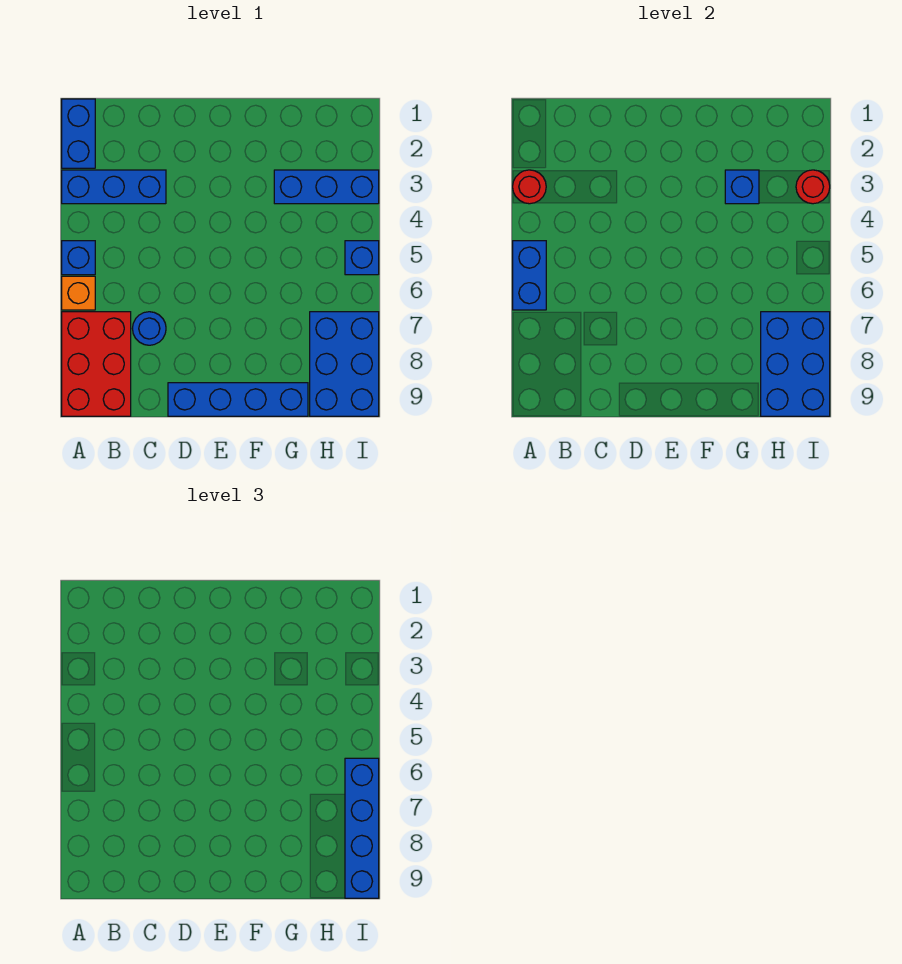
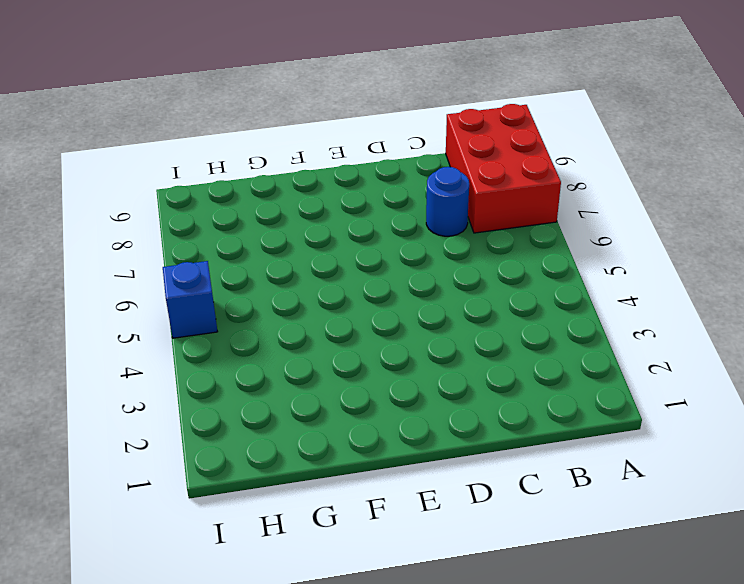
none -> blue brick A1:A2 level 1
none -> blue brick A3:C3 level 1
none -> blue brick A5 level 1

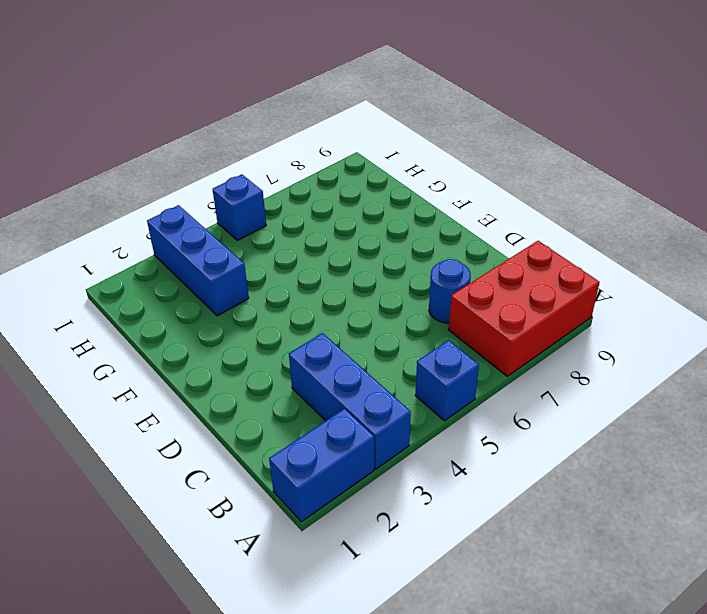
none -> orange brick A6 level 1
none -> blue brick D9:G9 level 1
none -> blue brick H7:I9 level 1

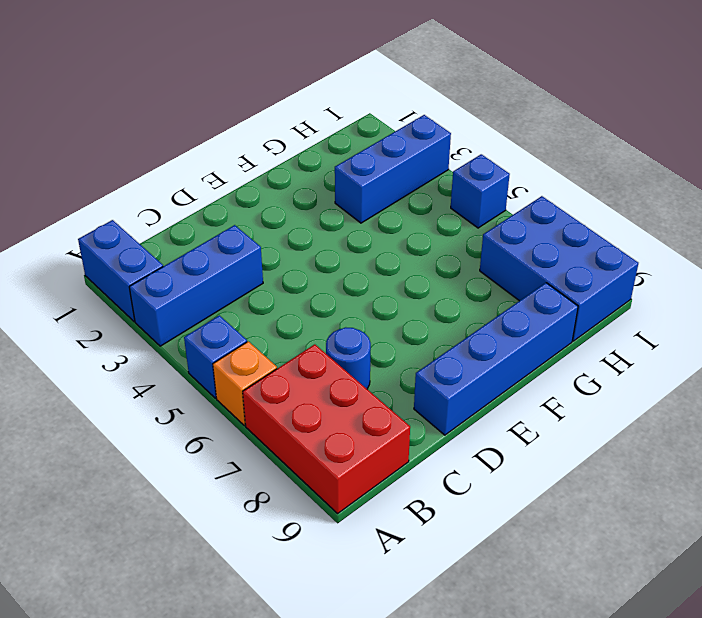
none -> red round brick A3 level 2
none -> blue brick A5:A6 level 2
none -> blue brick G3 level 2

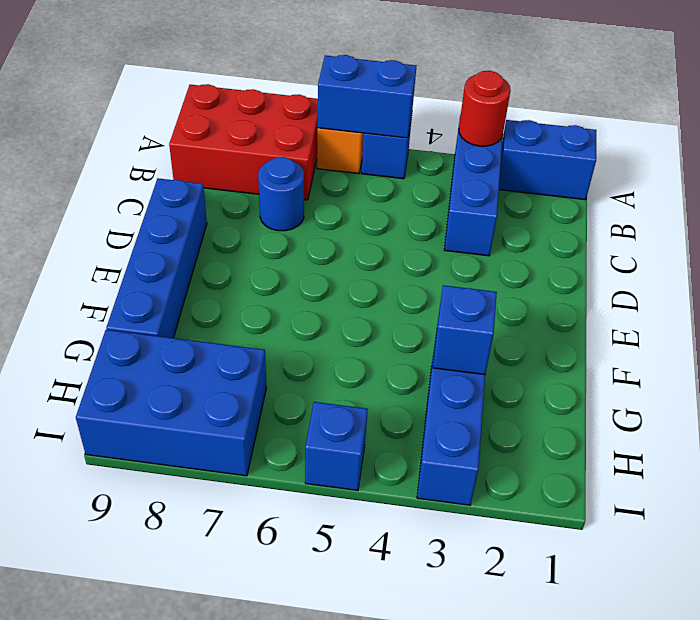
none -> blue brick H7:I9 level 2
none -> red round brick I3 level 2
none -> blue brick I6:I9 level 3

